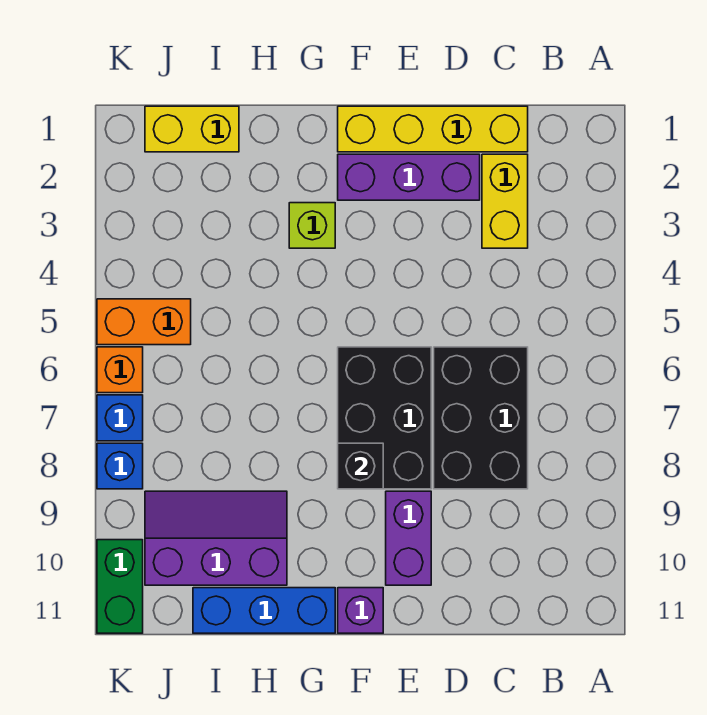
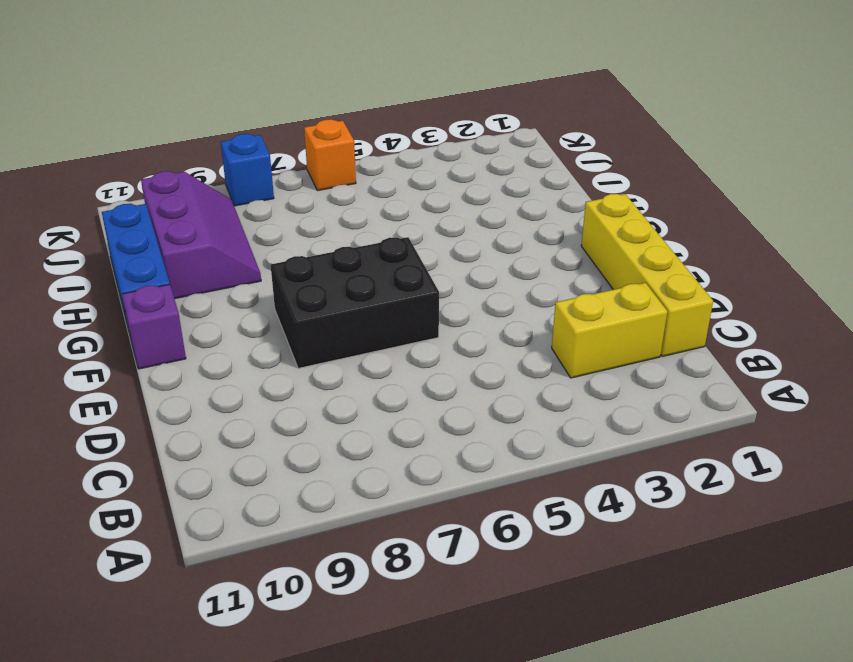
none -> black brick C6:D8 level 1
none -> purple brick D2:F2 level 1
none -> purple brick E9:E10 level 1

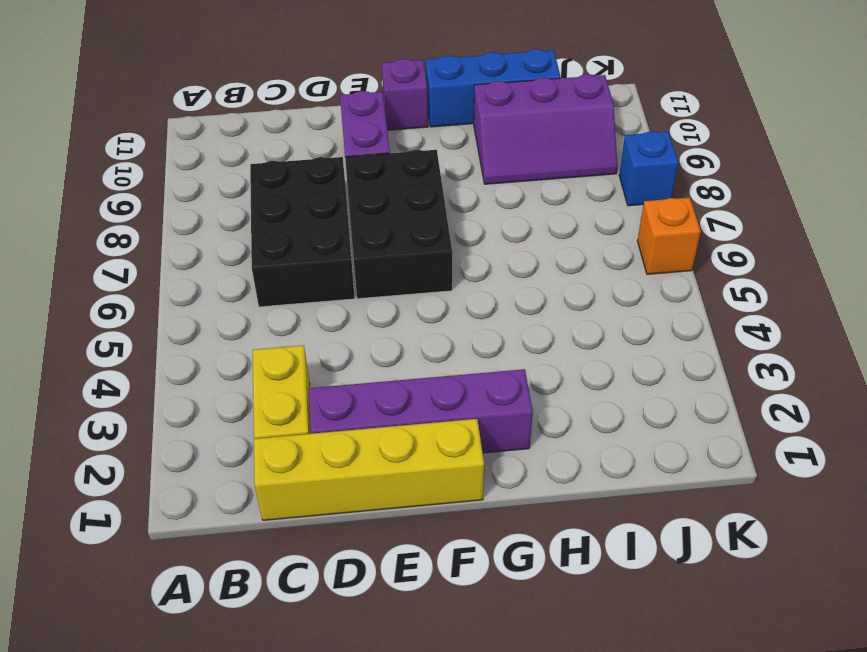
purple brick D2:G2 level 1 -> purple brick D2:F2 level 1
none -> lime brick G3 level 1
none -> yellow brick I1:J1 level 1
none -> orange brick J5:K5 level 1

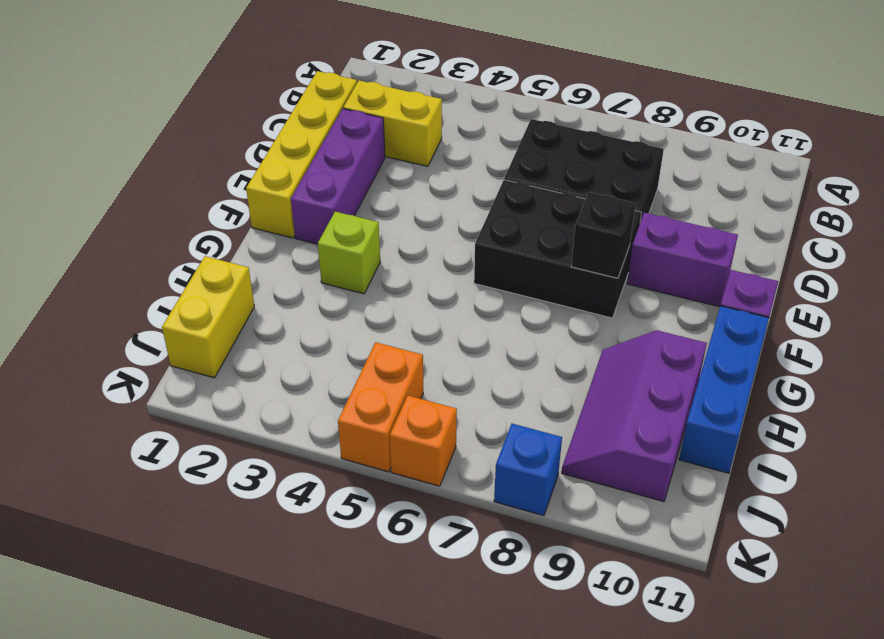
none -> blue brick K7 level 1
none -> green brick K10:K11 level 1

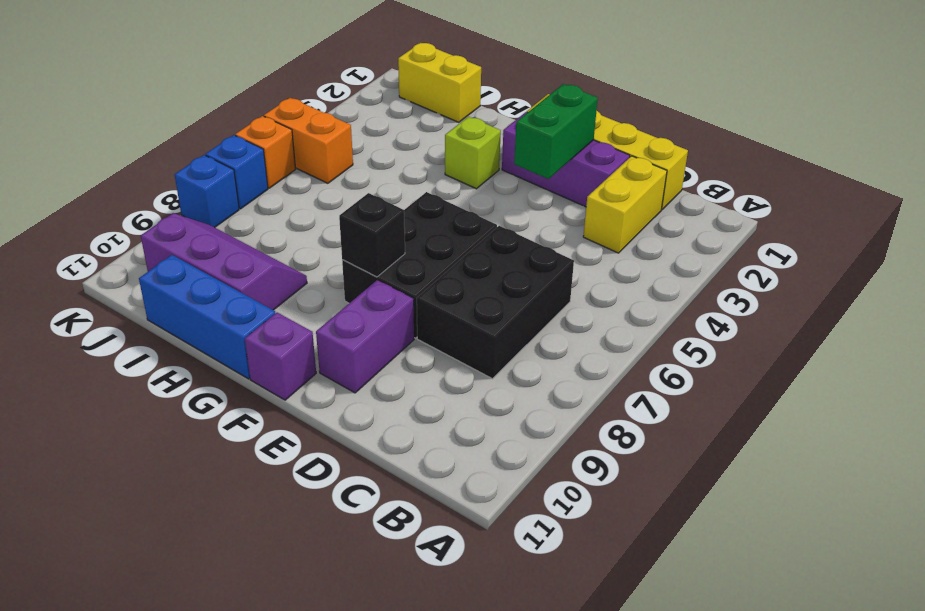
green brick E2:E3 level 2 -> green brick K10:K11 level 1

